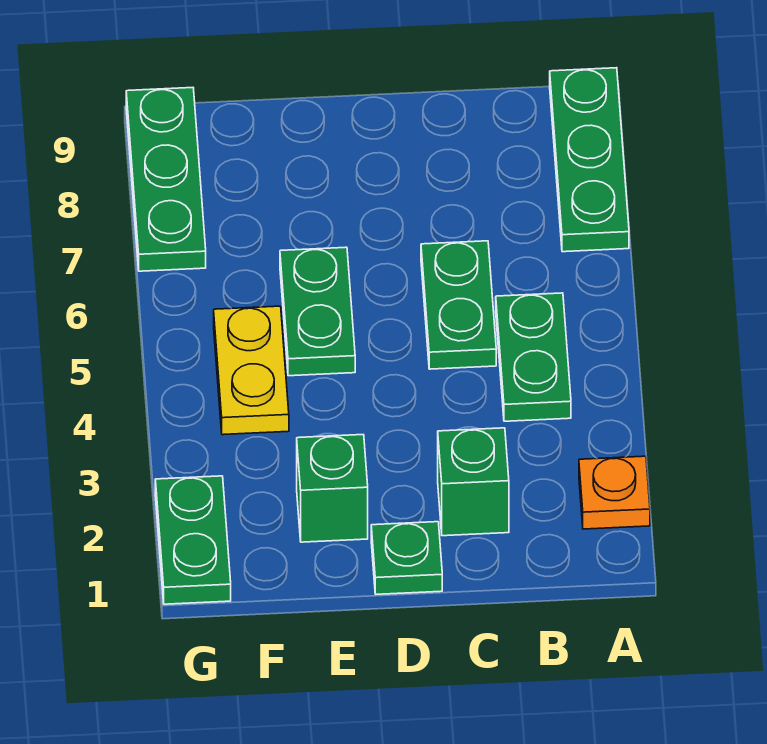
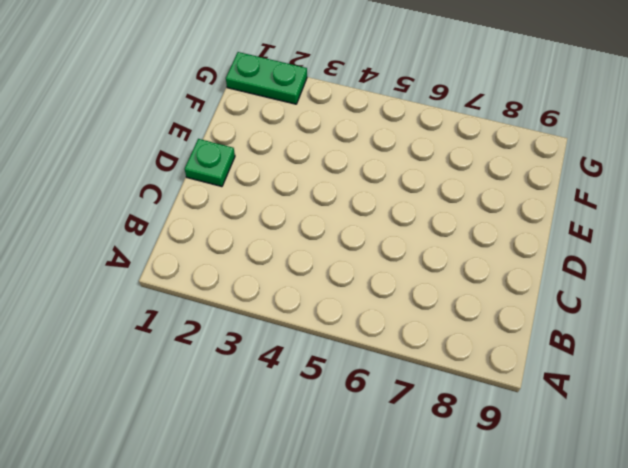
none -> orange plate A2 level 1
none -> green plate A7:A9 level 1

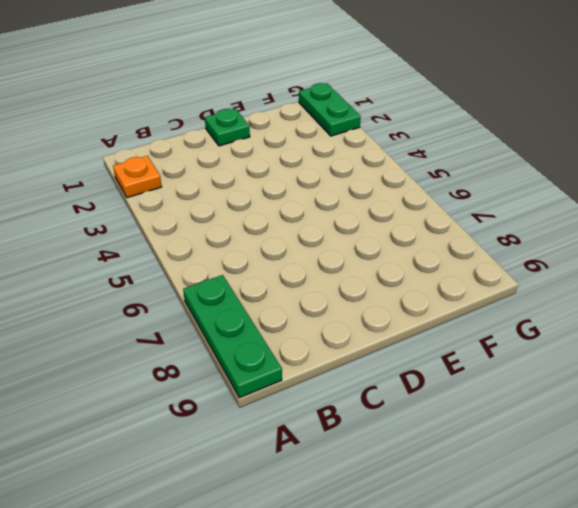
none -> green plate B4:B5 level 1
none -> green brick C2 level 1

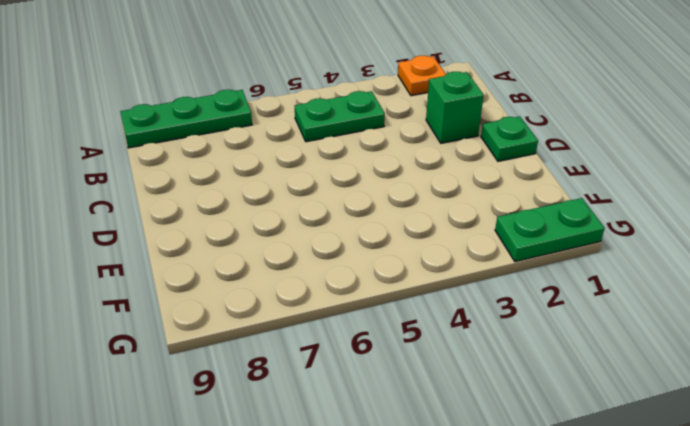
none -> green plate C5:C6 level 1
none -> green brick E2 level 1

